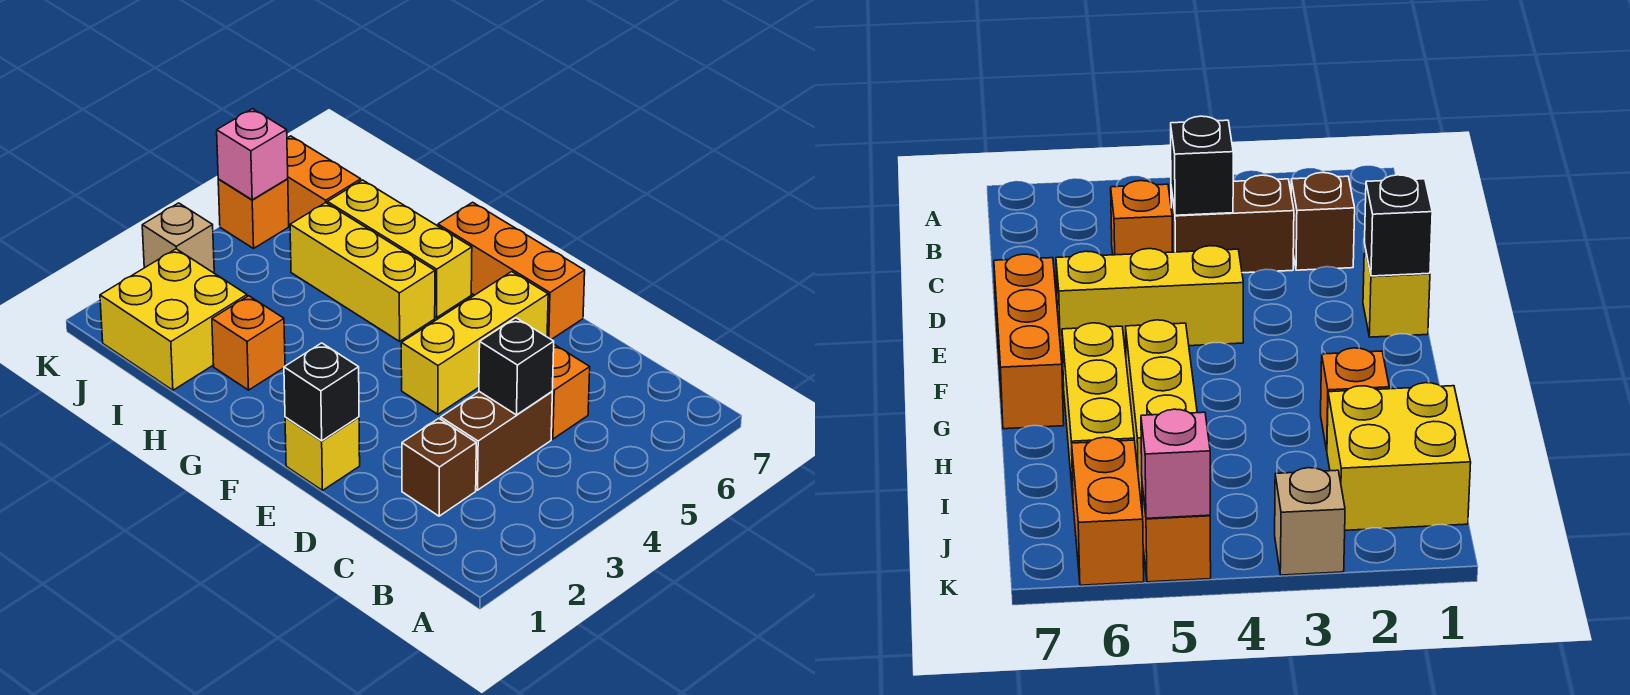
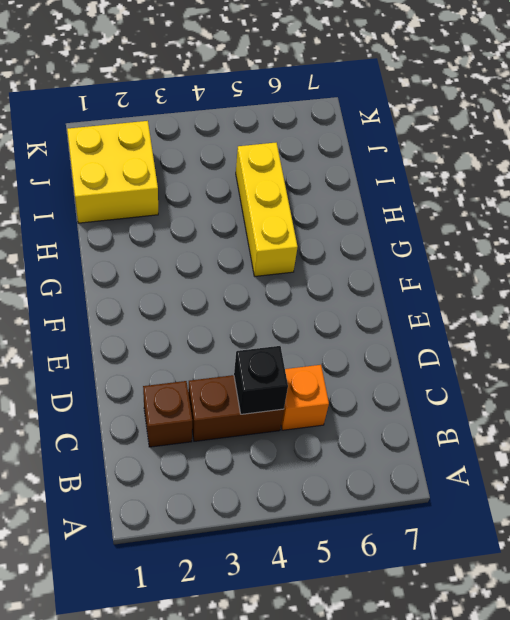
none -> yellow brick E1 level 1
none -> yellow brick E4:E6 level 1
none -> orange brick E7:G7 level 1

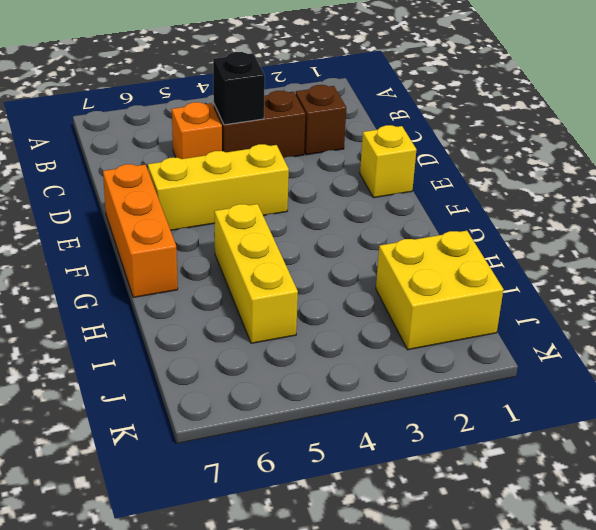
none -> yellow brick G6:I6 level 1
none -> orange brick H2 level 1
none -> orange brick J6:K6 level 1

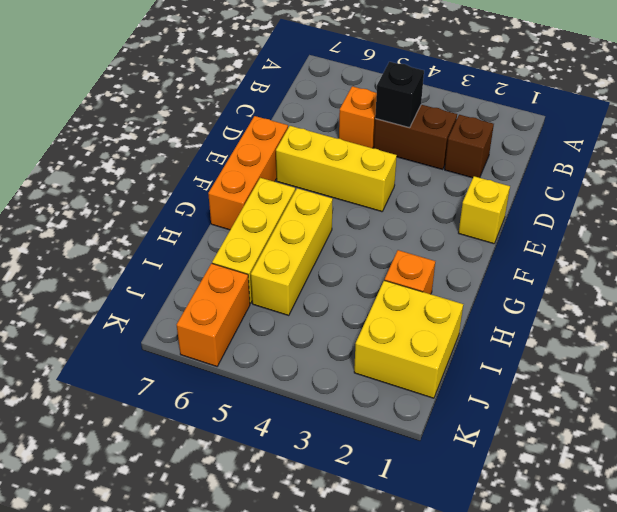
none -> tan brick K3 level 1
none -> orange brick K5 level 1
none -> black brick E1 level 2

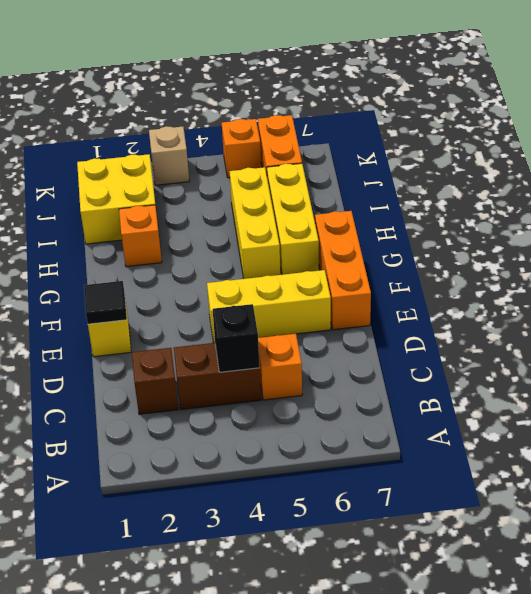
black tile E1 level 2 -> black brick E1 level 2
none -> pink brick K5 level 2

